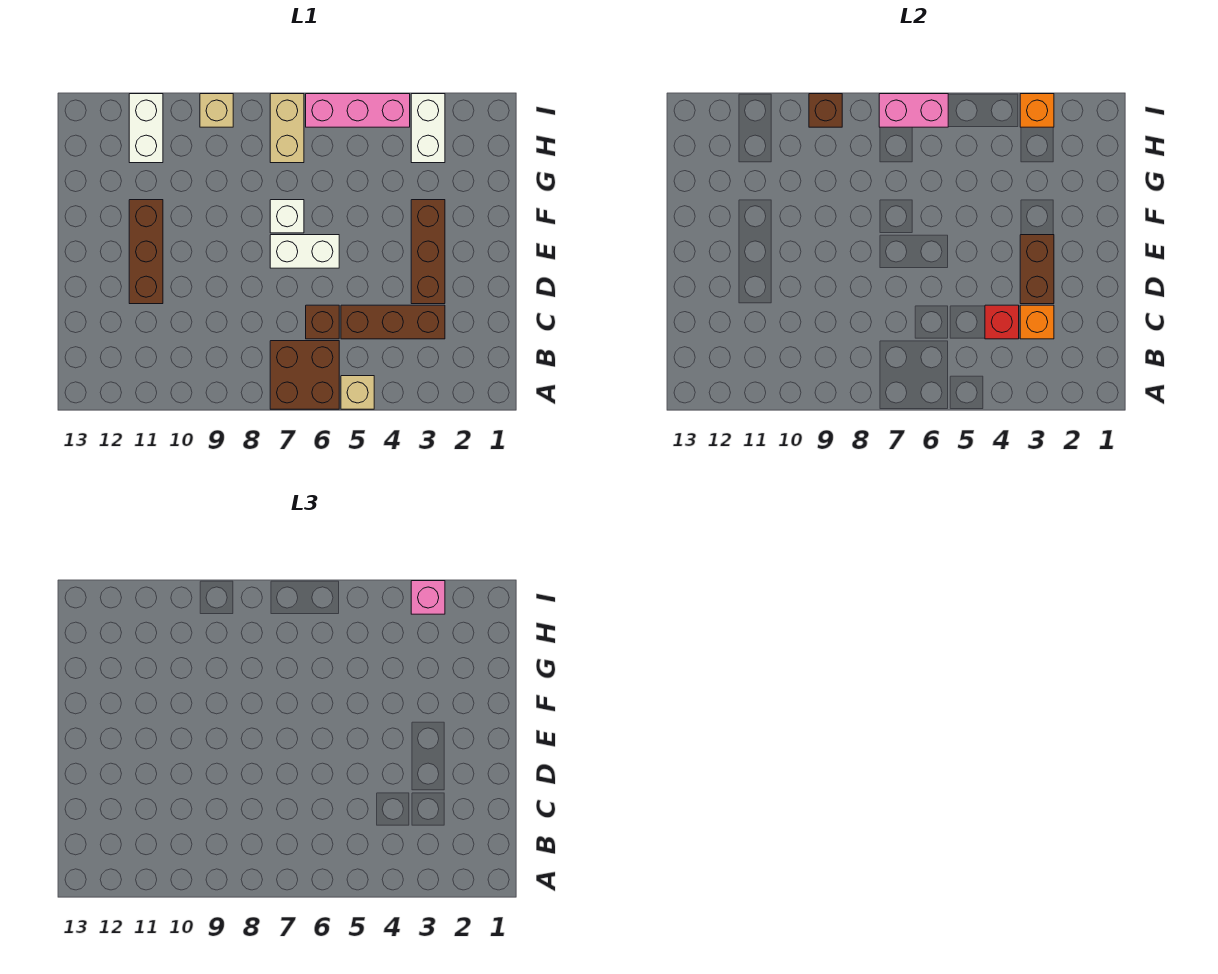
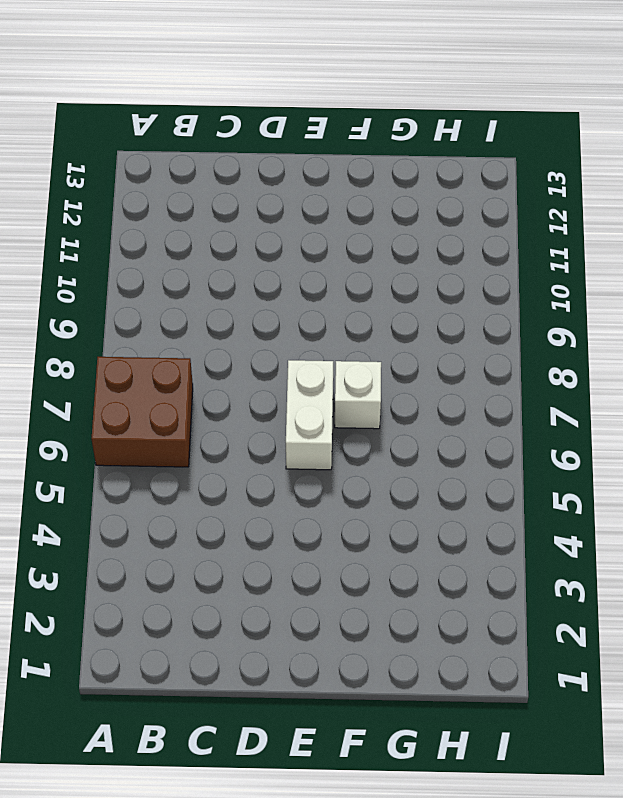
none -> tan brick A5 level 1
none -> brown brick C3:C5 level 1
none -> brown brick C6 level 1

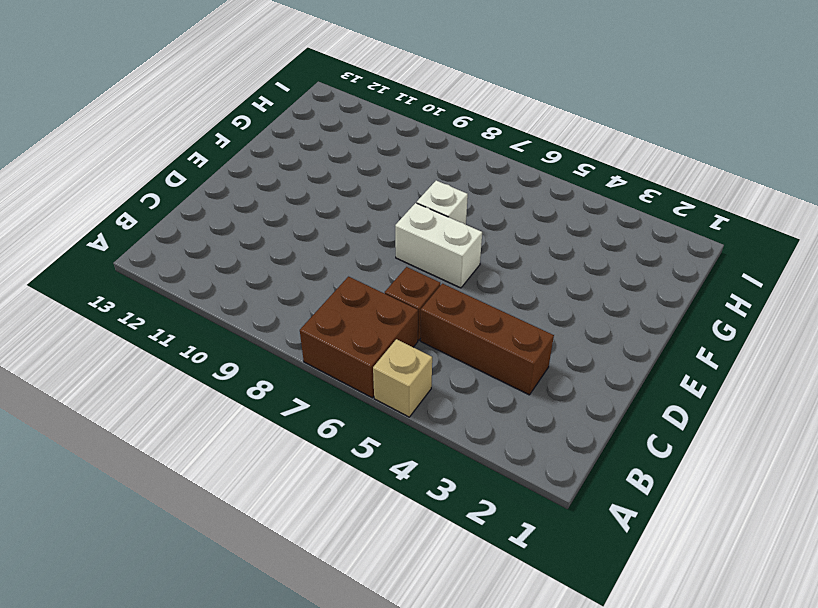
none -> brown brick D3:F3 level 1
none -> brown brick D11:F11 level 1
none -> white brick H3:I3 level 1

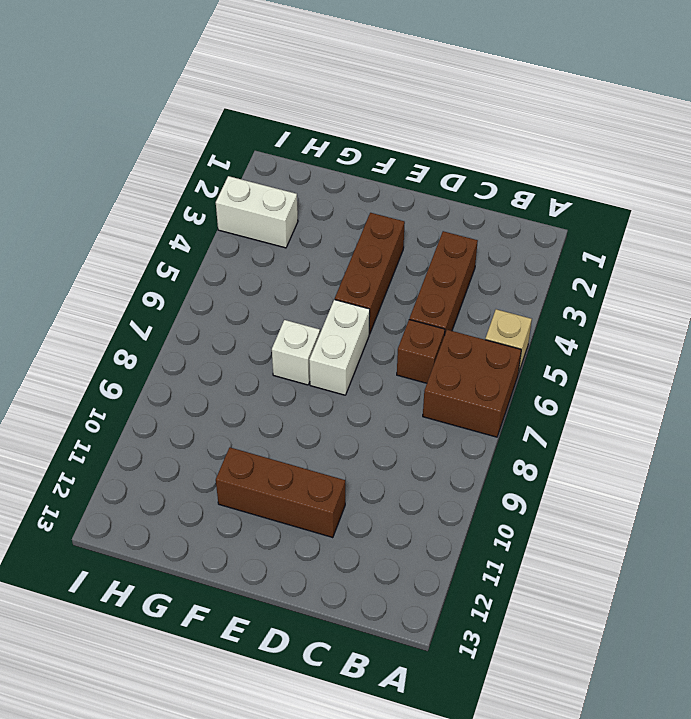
brown brick E3:E5 level 1 -> brown brick D3:F3 level 1
none -> tan brick H7:I7 level 1
none -> white brick H11:I11 level 1
none -> pink brick I4:I6 level 1

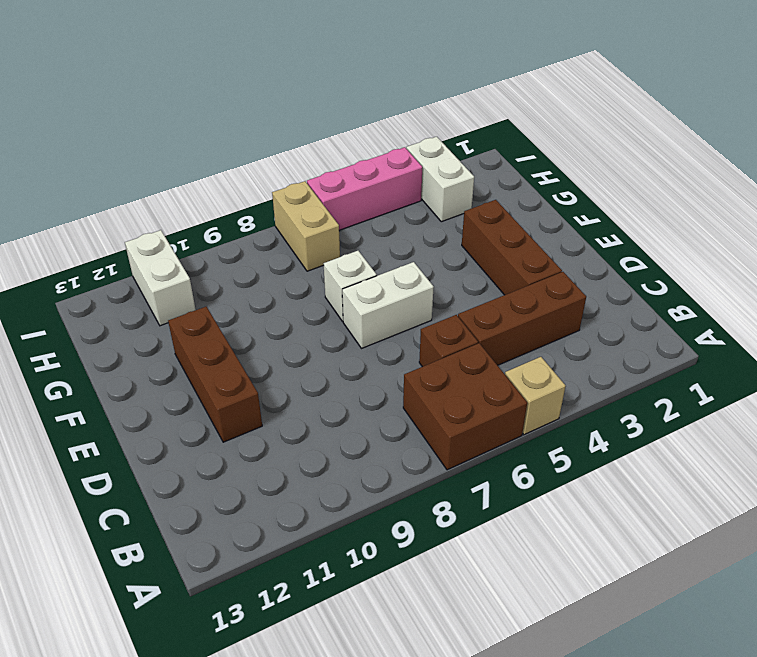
none -> tan brick I9 level 1
none -> orange brick C3 level 2
none -> red brick C4 level 2

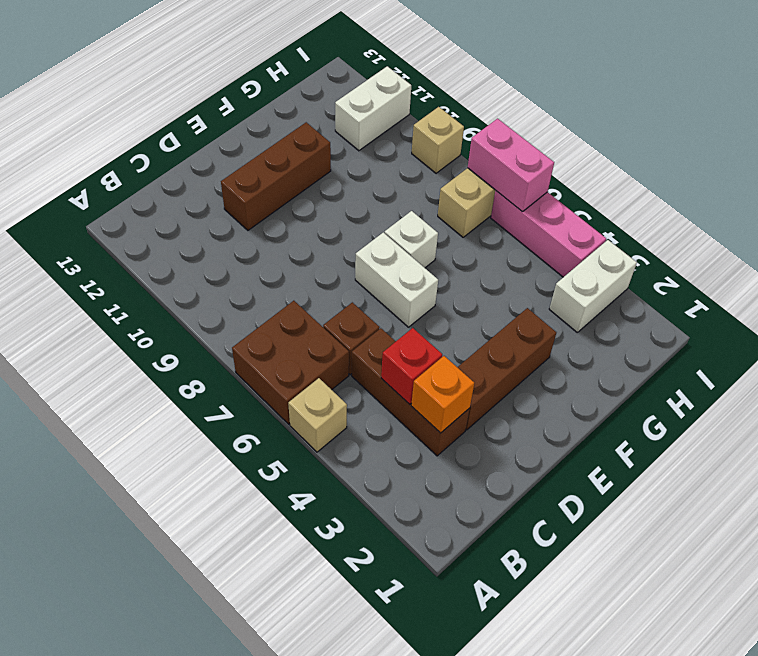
none -> brown brick D3:E3 level 2
none -> orange brick I3 level 2
none -> brown brick I9 level 2

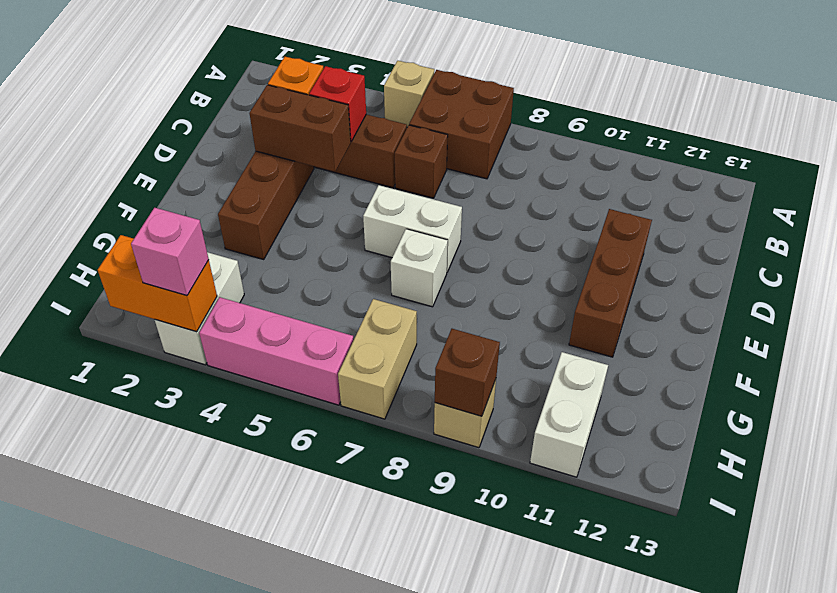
brown brick D3:D4 level 2 -> brown brick D3:E3 level 2
orange brick I2:I3 level 2 -> orange brick I3 level 2
none -> pink brick I6:I7 level 2

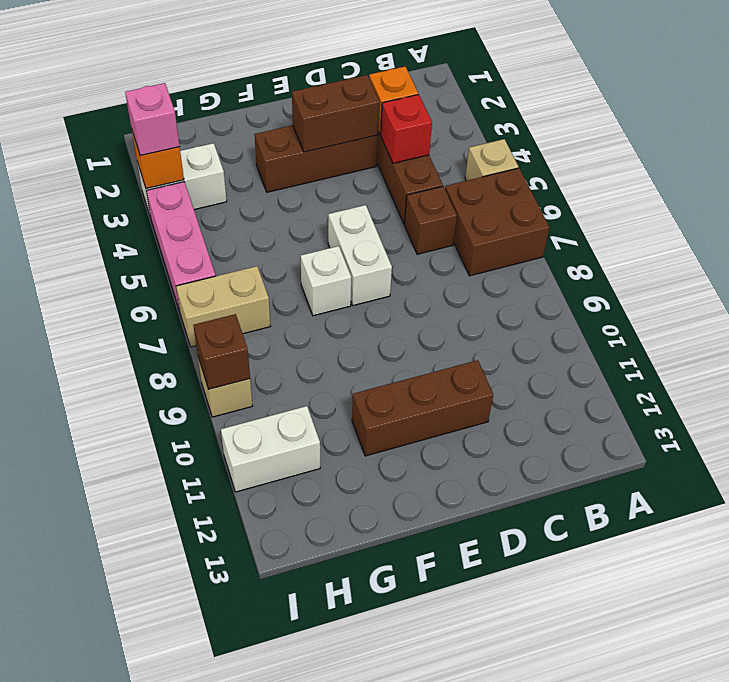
none -> pink brick I6:I7 level 2

